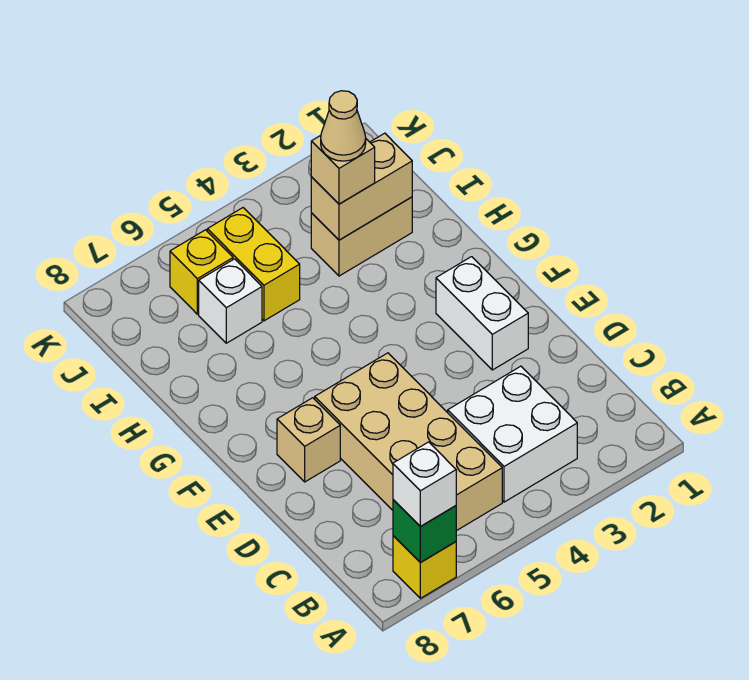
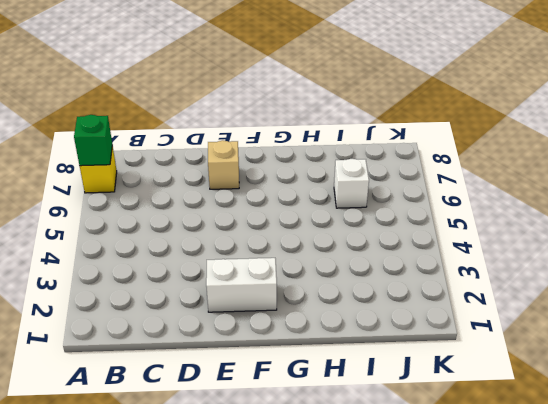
none -> white brick B3:C4 level 1
none -> tan brick B5:E6 level 1
none -> tan brick I2:I3 level 1

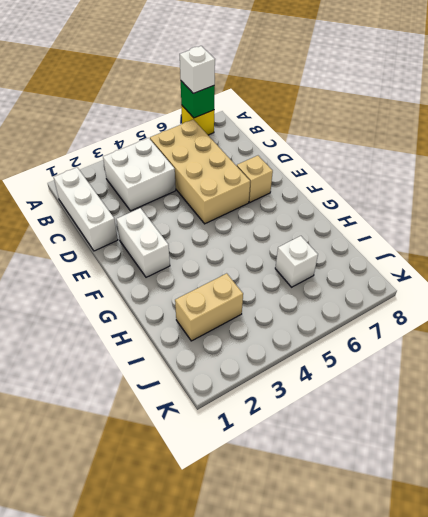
white brick B1:D1 level 1 -> none
none -> yellow brick I5:J5 level 1
none -> yellow brick J6 level 1
none -> tan brick I2:I3 level 2

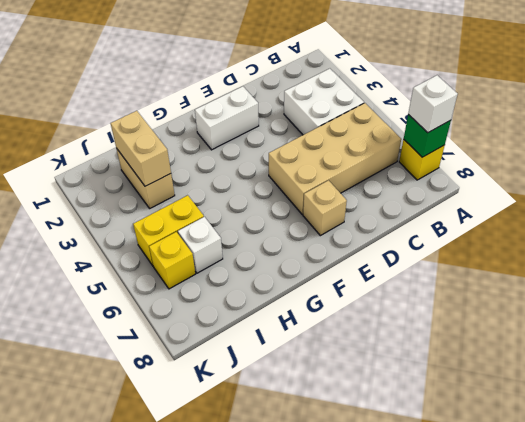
none -> tan brick I3 level 3
none -> tan cone I3 level 4

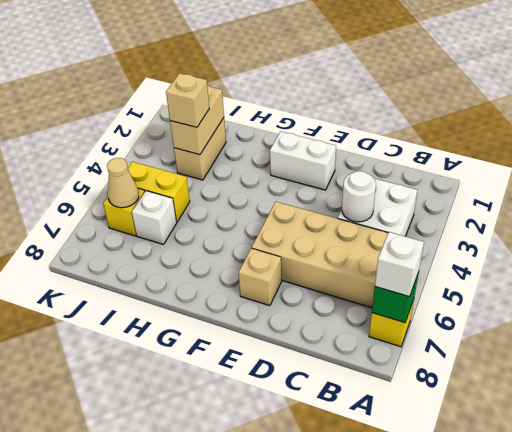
white round brick C4 level 2 -> none
tan cone J6 level 2 -> tan cone I3 level 4

